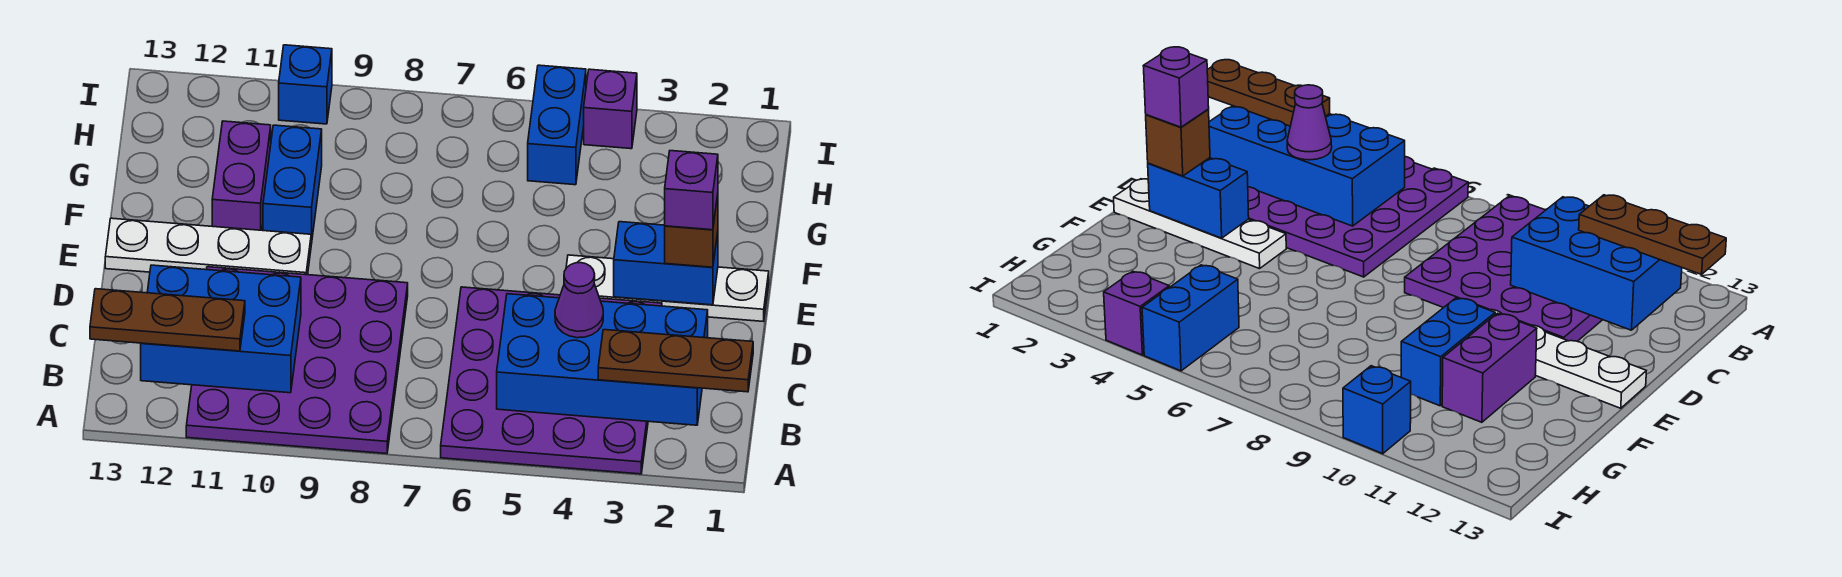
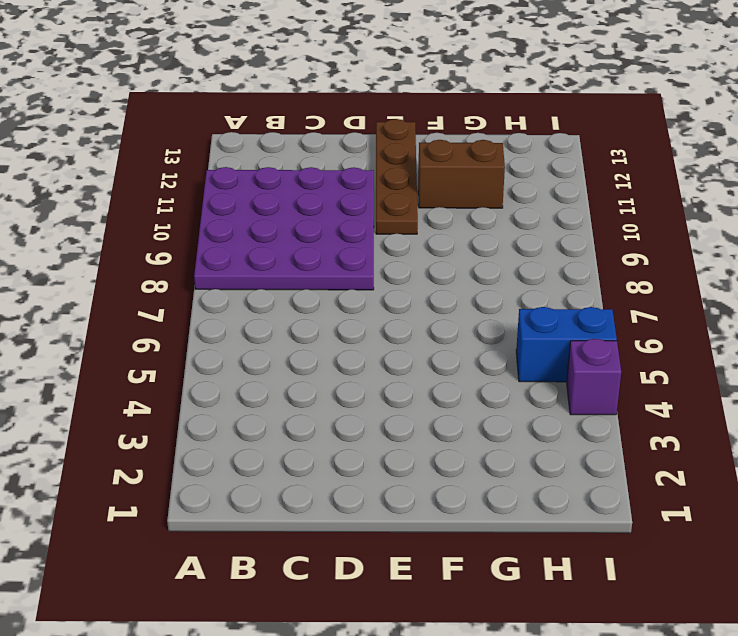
brown plate E10:E13 level 1 -> white plate E10:E13 level 1
brown brick F11:G11 level 1 -> purple brick F11:G11 level 1
none -> purple plate A3:D6 level 1
none -> white plate E1:E4 level 1
none -> blue brick F10:G10 level 1

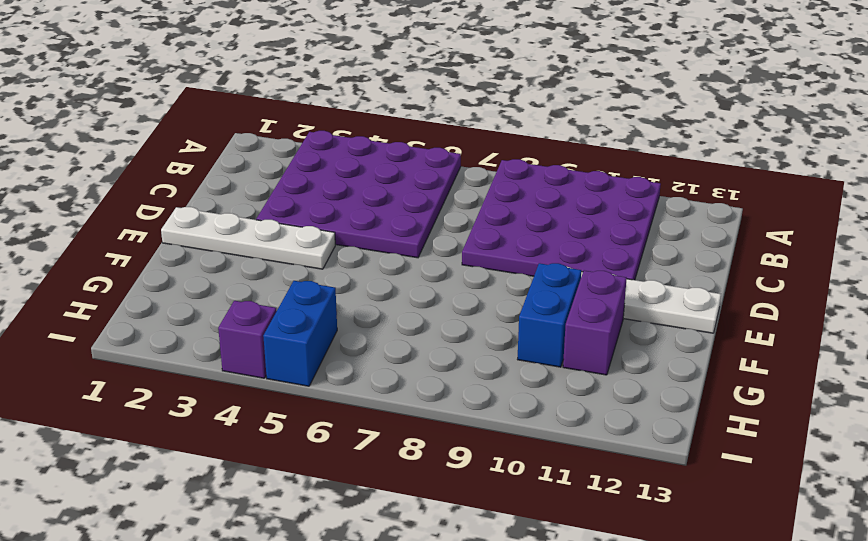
none -> blue brick I10 level 1
none -> blue brick B2:C5 level 2
none -> blue brick B10:C12 level 2

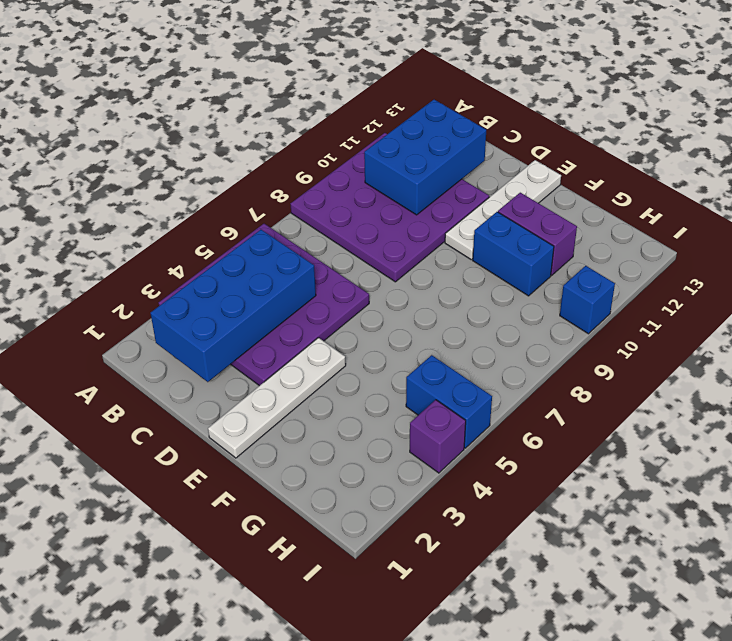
none -> blue brick E2:E3 level 2
none -> brown plate B1:B3 level 3
none -> brown plate B11:B13 level 3

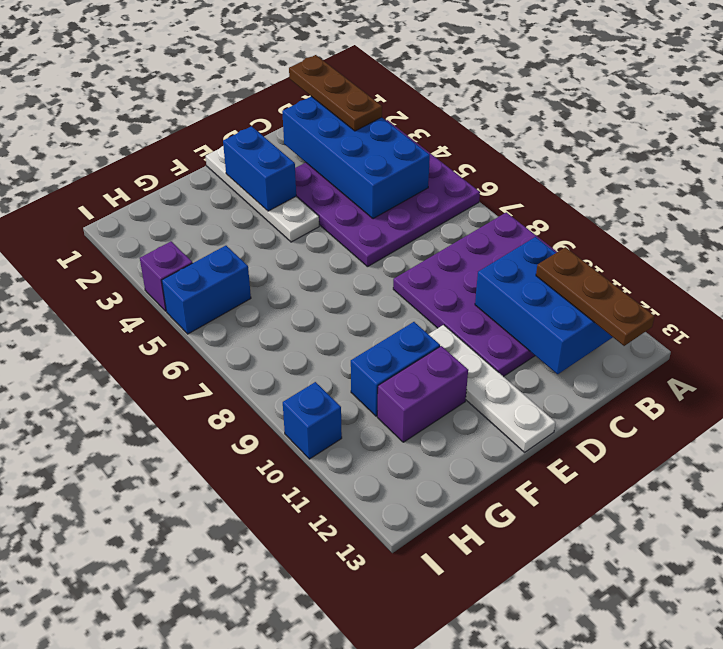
none -> purple cone C4 level 3
none -> brown brick E2 level 3
none -> purple brick E2 level 4

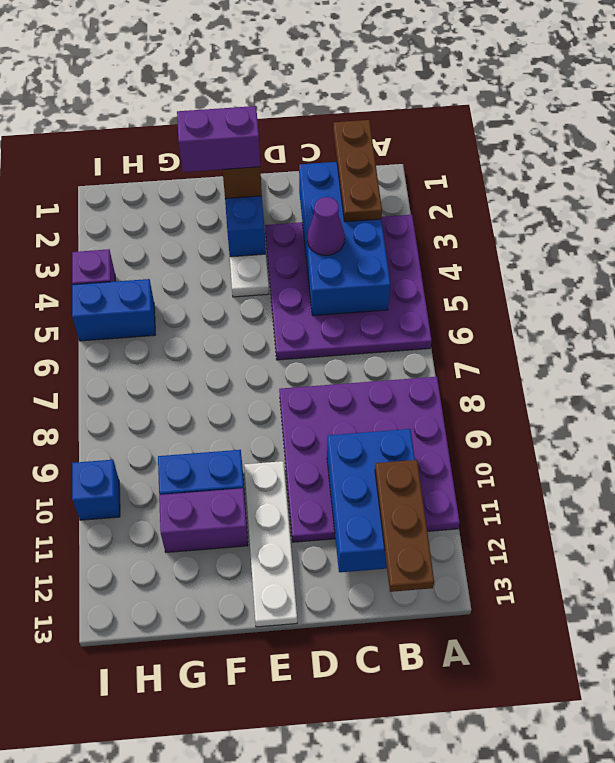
purple brick E2:F2 level 4 -> purple brick E2 level 4

